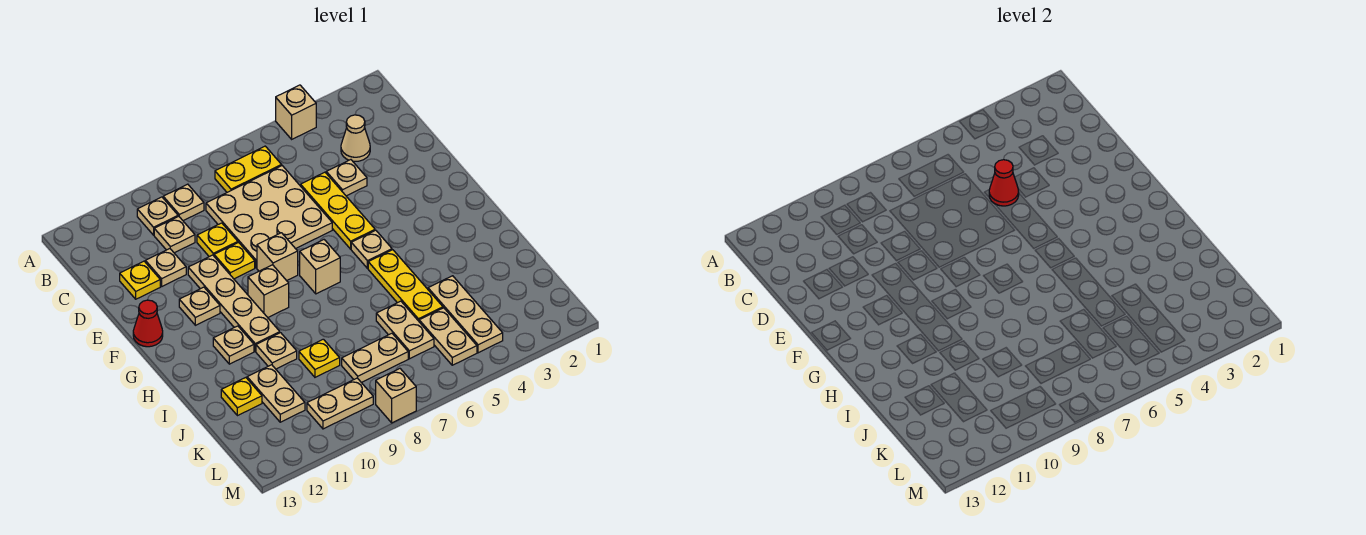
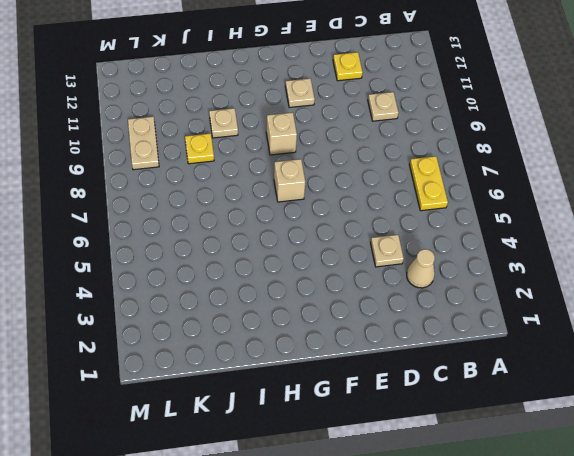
none -> tan brick A4 level 1
none -> tan plate B9 level 1
none -> tan plate B10 level 1
none -> tan plate C6:E8 level 1

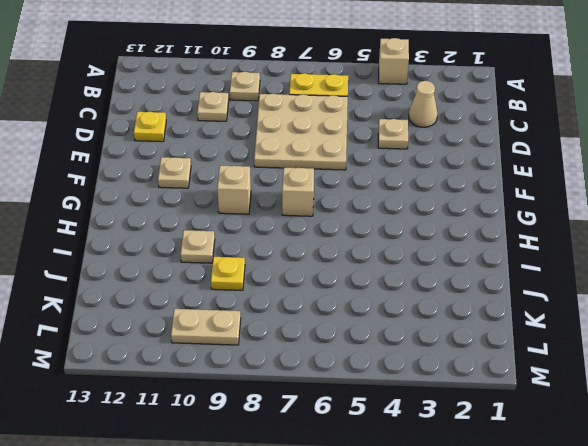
none -> tan plate B10 level 1
none -> yellow plate D5:F5 level 1
none -> yellow plate D9 level 1
none -> tan plate D11 level 1

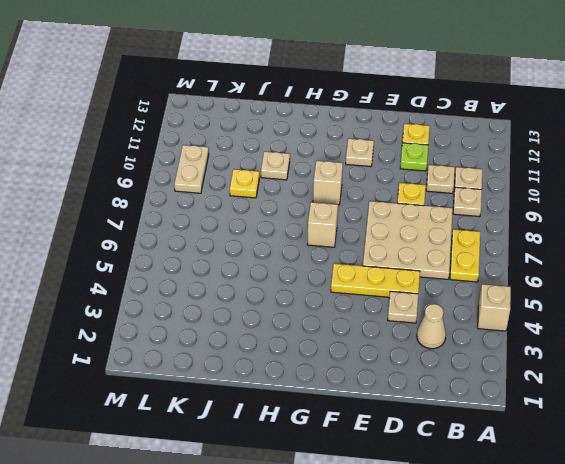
lime plate D11 level 1 -> tan plate D11 level 1
none -> yellow plate E9 level 1
none -> tan plate E10:H10 level 1
none -> tan brick F8 level 1
none -> red cone F13 level 1

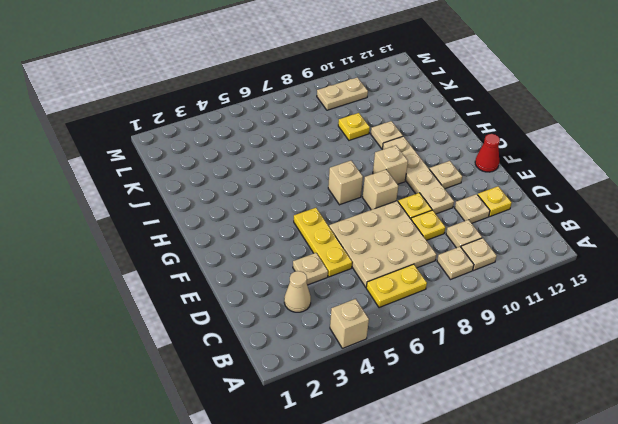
none -> tan plate G5 level 1
none -> yellow plate H5:J5 level 1
none -> tan plate H11 level 1
none -> tan plate J4:L4 level 1

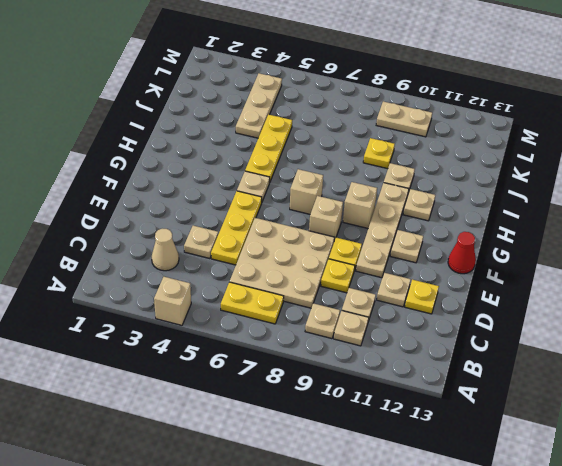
none -> tan plate J6:K6 level 1
none -> tan plate J11:K11 level 1
none -> yellow plate J12 level 1
none -> tan plate K5:L5 level 1

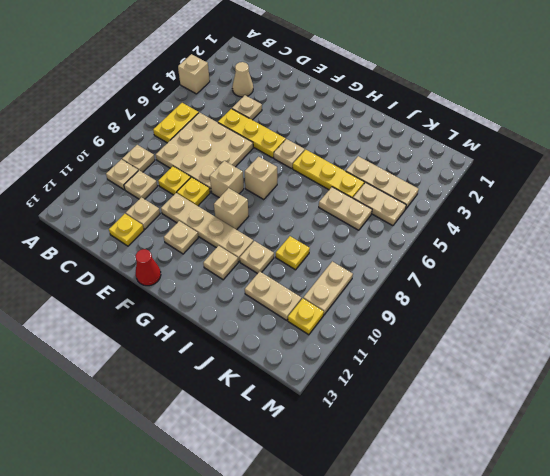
yellow plate L11 level 1 -> yellow plate J12 level 1
none -> tan plate K7:K8 level 1
none -> tan brick M8 level 1
none -> red cone D5 level 2

